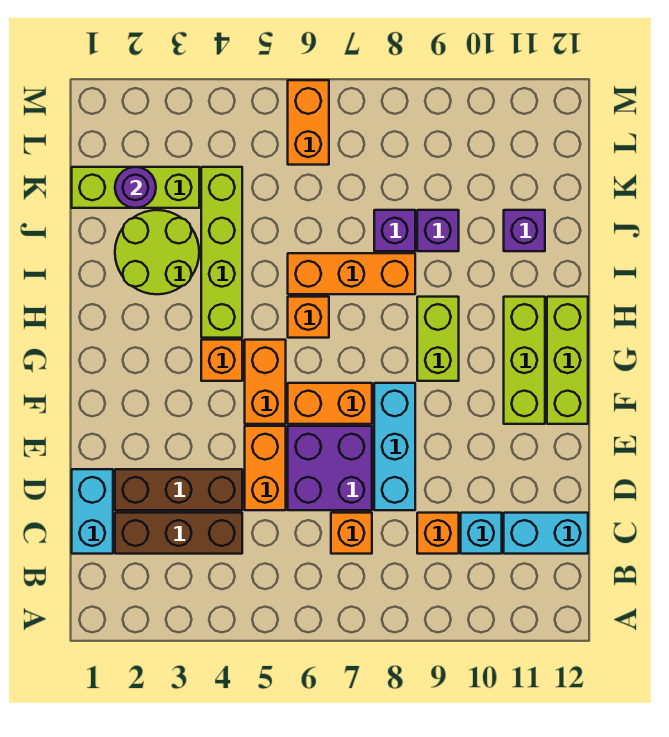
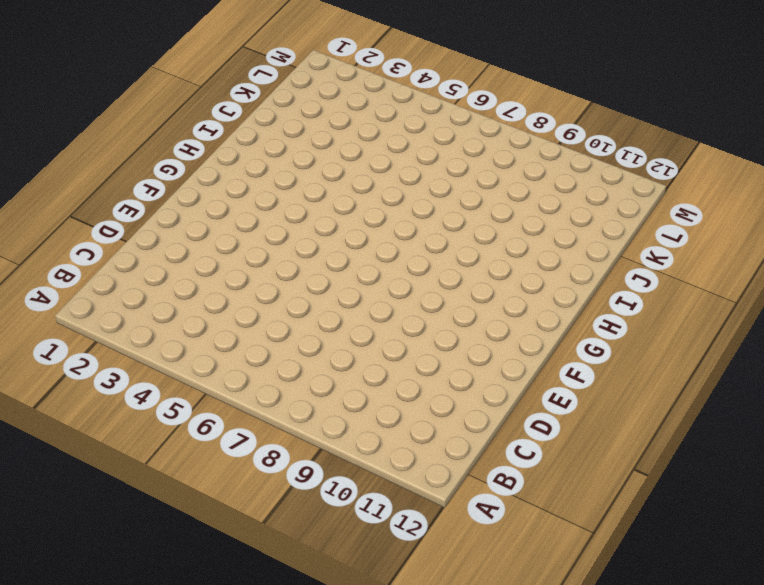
none -> cyan brick C1:D1 level 1
none -> brown brick C2:C4 level 1
none -> orange brick C7 level 1

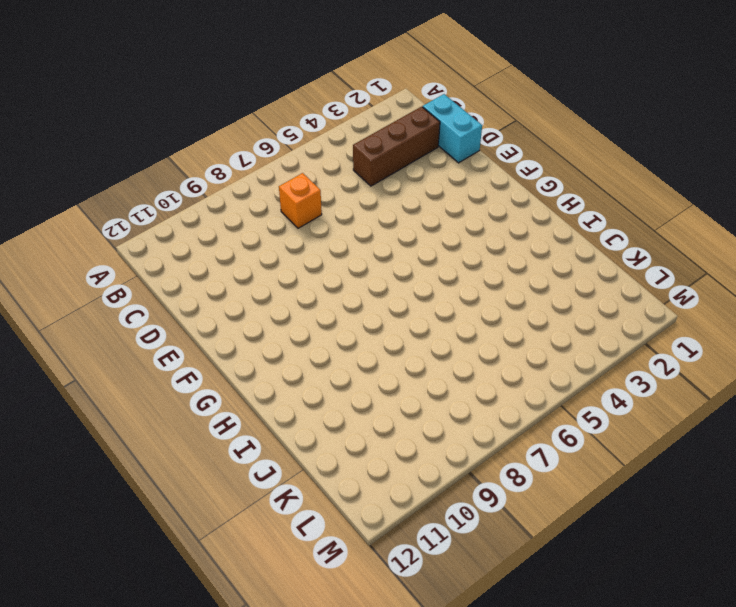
none -> orange brick C9 level 1
none -> cyan brick C10 level 1
none -> cyan brick C11:C12 level 1

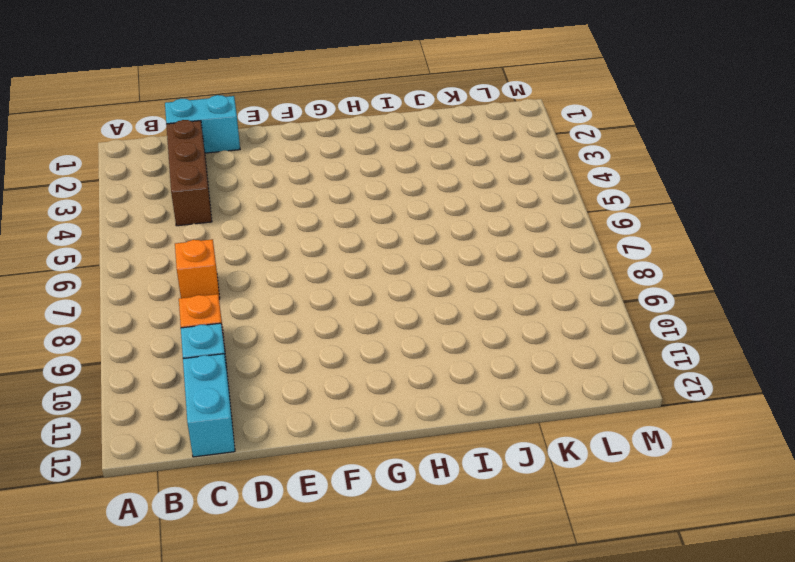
none -> brown brick D2:D4 level 1
none -> orange brick D5:E5 level 1
none -> purple brick D6:E7 level 1

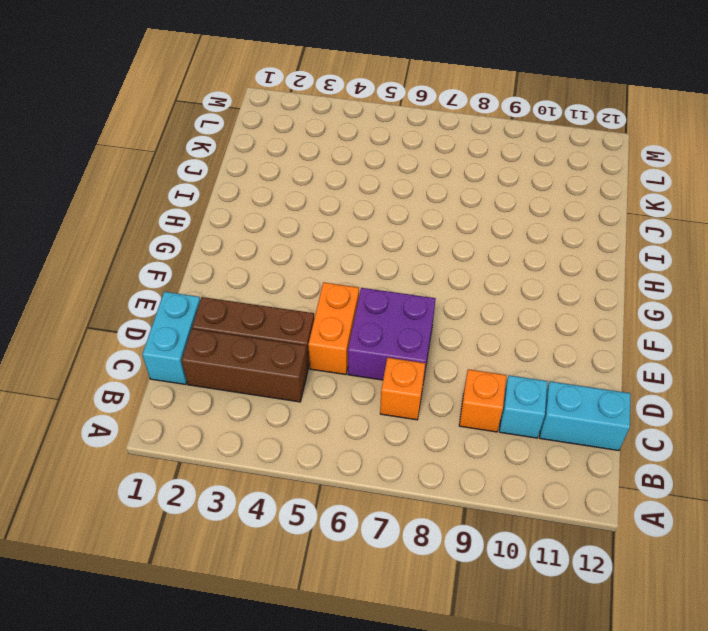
none -> cyan brick D8:F8 level 1
none -> orange brick F5:G5 level 1
none -> orange brick F6:F7 level 1

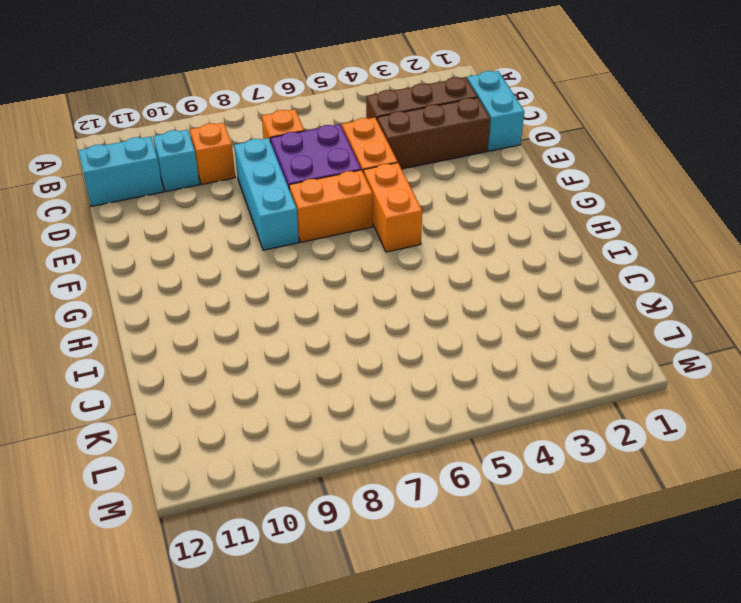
none -> lime brick F11:H11 level 1
none -> lime brick F12:H12 level 1
none -> orange brick G4 level 1

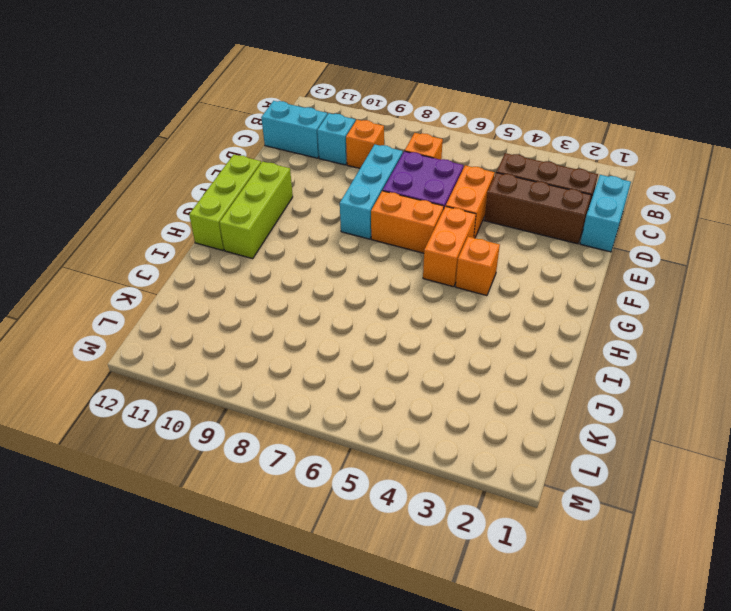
none -> lime brick G9:H9 level 1
none -> lime brick H4:K4 level 1
none -> orange brick H6 level 1

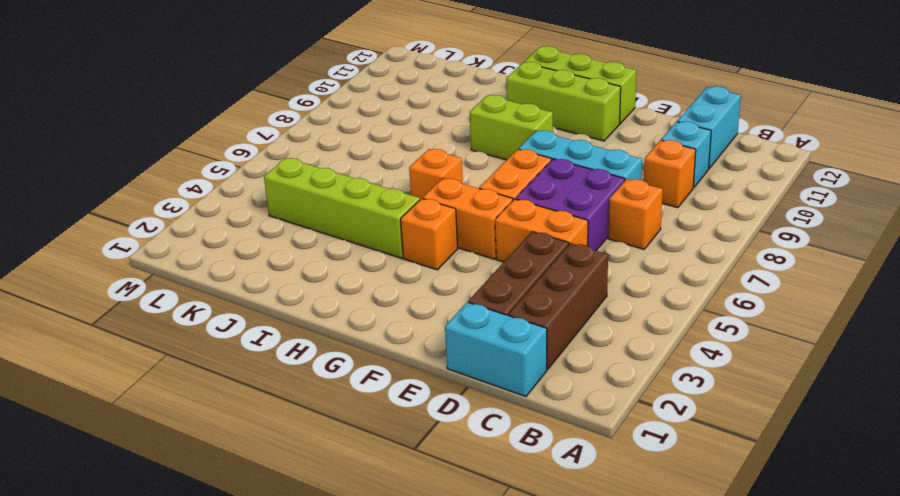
none -> lime round brick I2:J3 level 1
none -> orange brick I6:I8 level 1
none -> purple brick J8 level 1

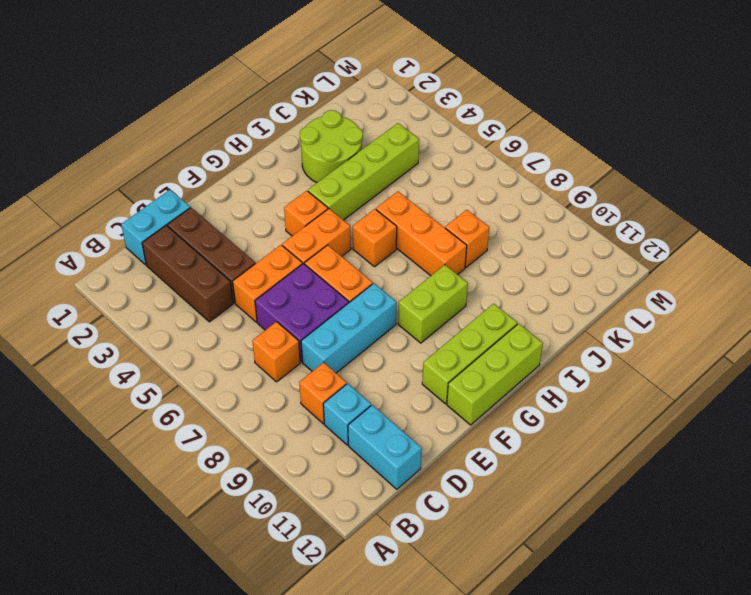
orange brick J8 level 1 -> purple brick J8 level 1
none -> purple brick J9 level 1
none -> purple brick J11 level 1
none -> lime brick K1:K3 level 1

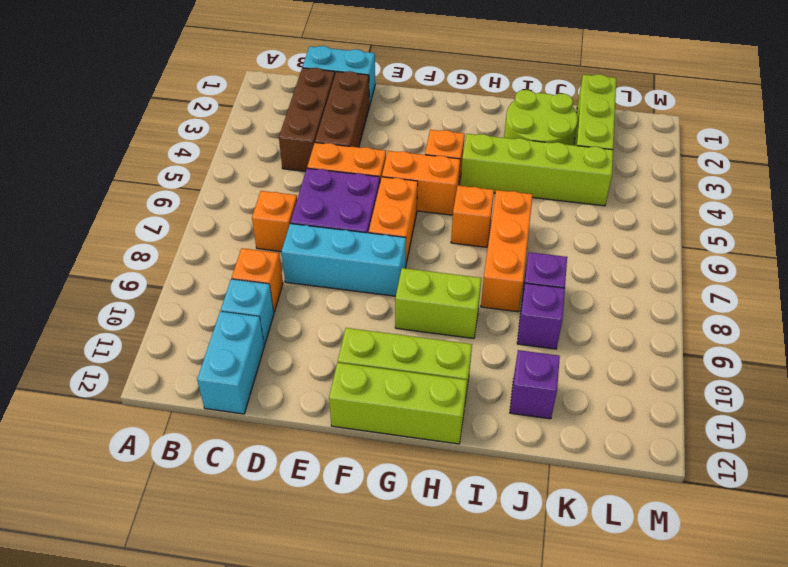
none -> orange brick L6:M6 level 1
none -> purple round brick K2 level 2

